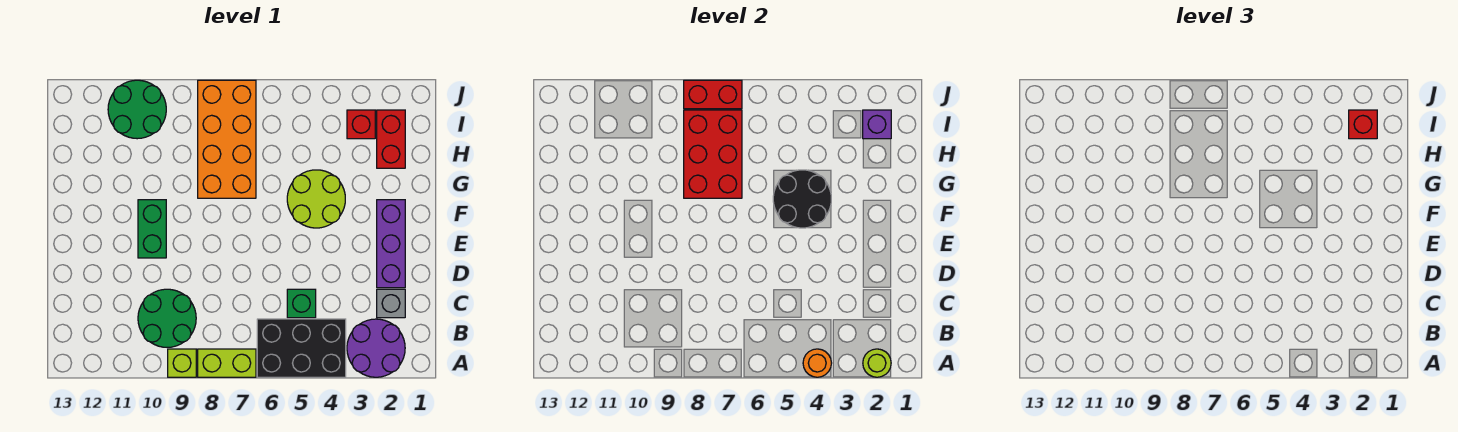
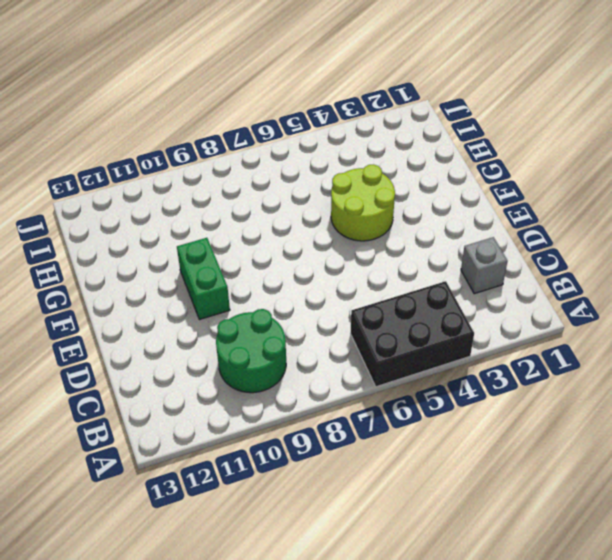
none -> purple round brick A2:B3 level 1
none -> lime brick A7:A8 level 1
none -> lime brick A9 level 1

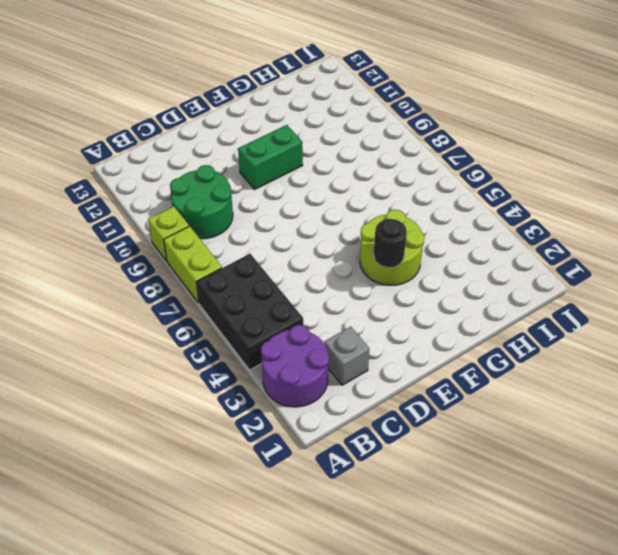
black round brick F4 level 2 -> black round brick F4:G5 level 2
none -> green brick C5 level 1
none -> purple brick D2:F2 level 1
none -> orange brick G7:J8 level 1

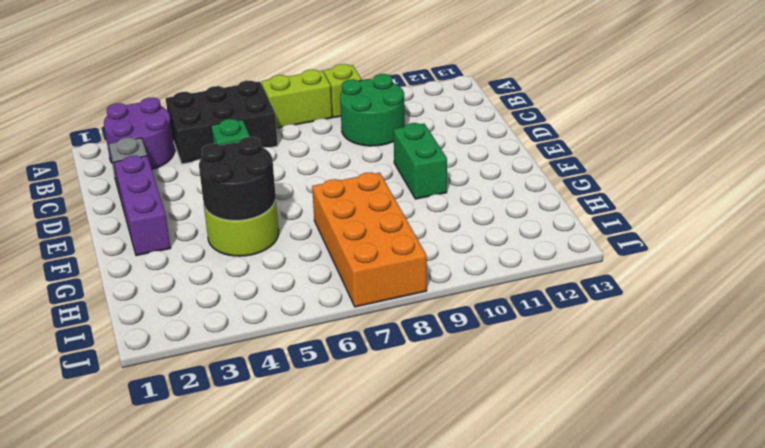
none -> red brick H2:I2 level 1
none -> red brick I3 level 1
none -> green round brick I10:J11 level 1

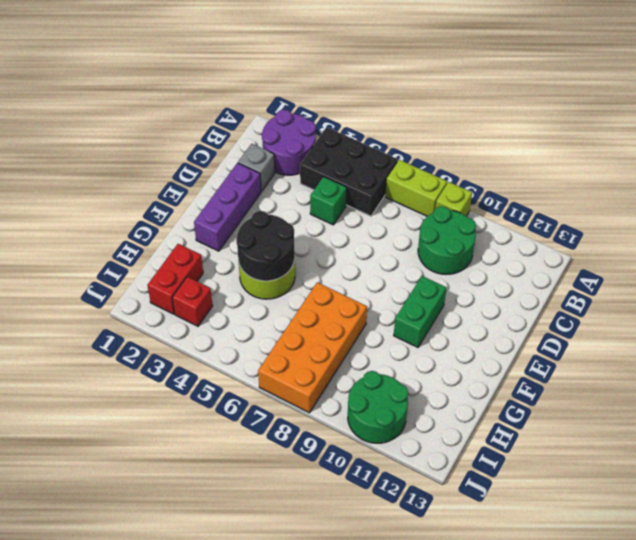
none -> lime round brick A2 level 2
none -> orange round brick A4 level 2
none -> red brick G7:I8 level 2

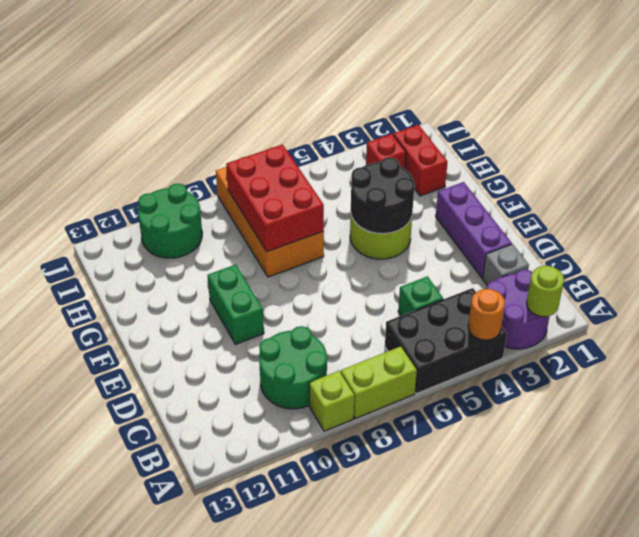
none -> purple brick I2 level 2
none -> red brick J7:J8 level 2
none -> red brick I2 level 3

